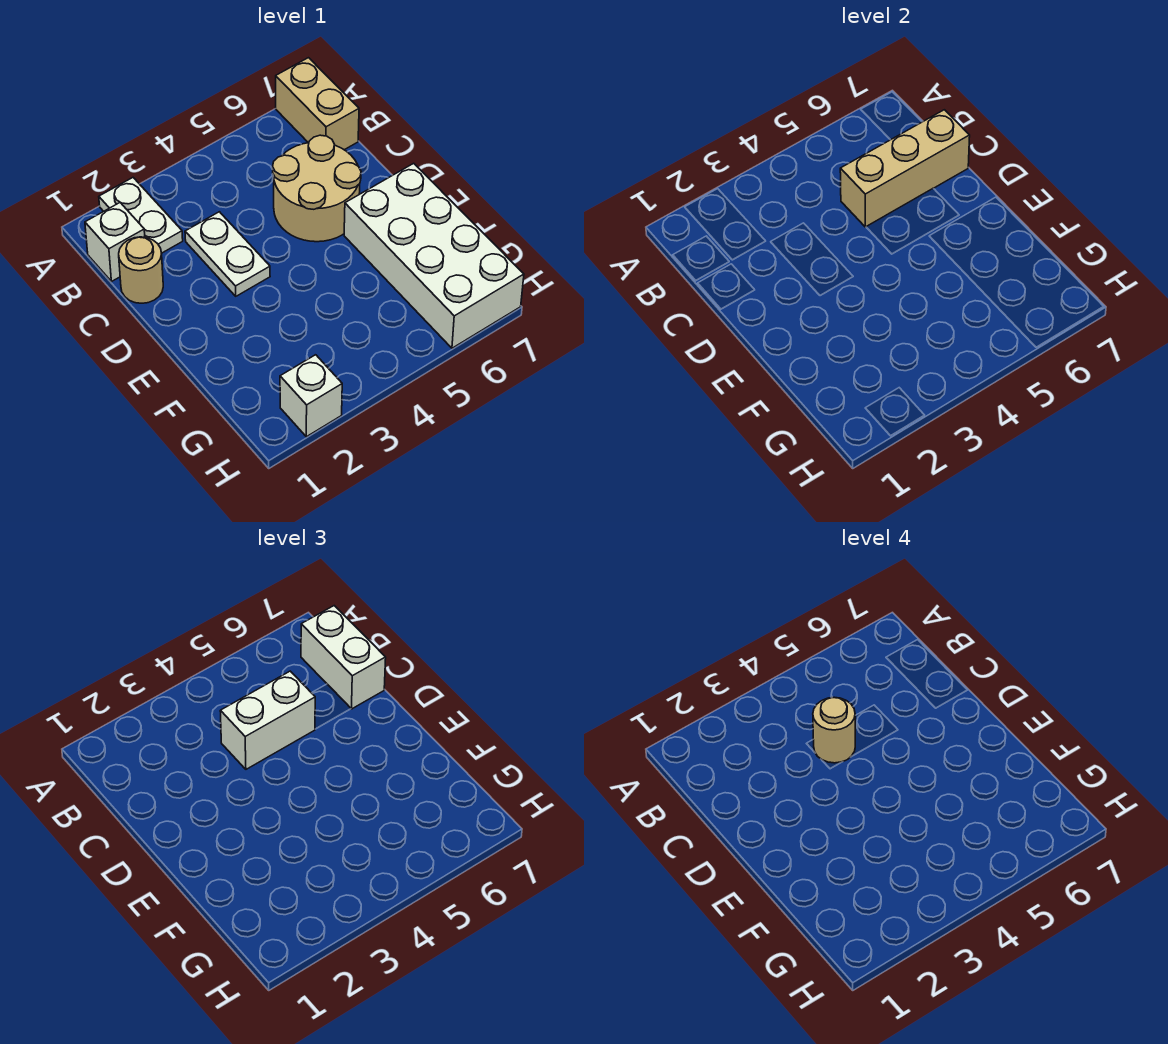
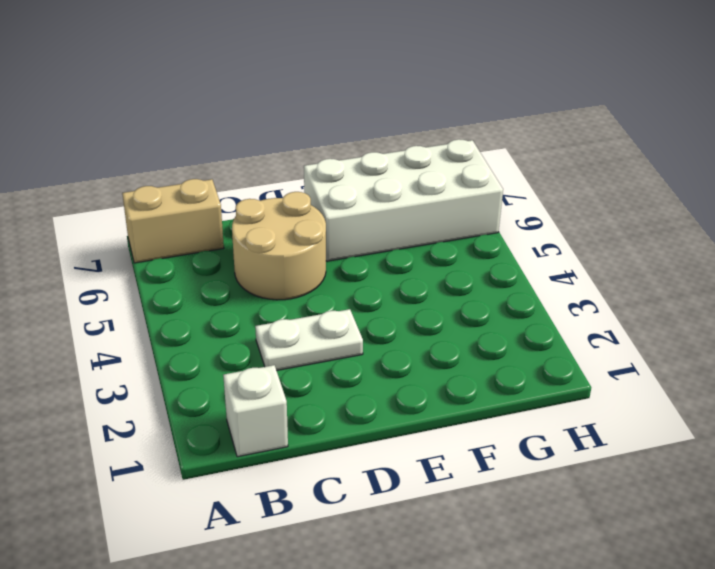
none -> white plate A2:B2 level 1
none -> tan round brick C1 level 1
none -> white brick H2 level 1

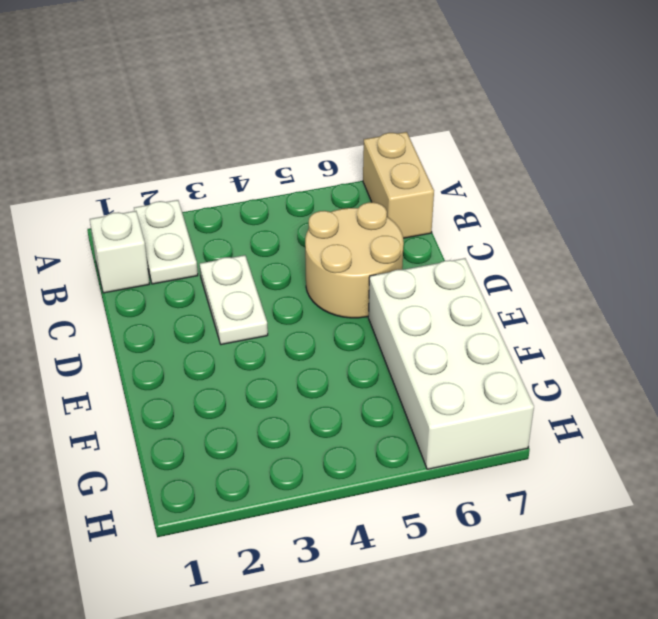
none -> tan round brick C1 level 1
none -> white brick H2 level 1
none -> tan brick C5:C7 level 2

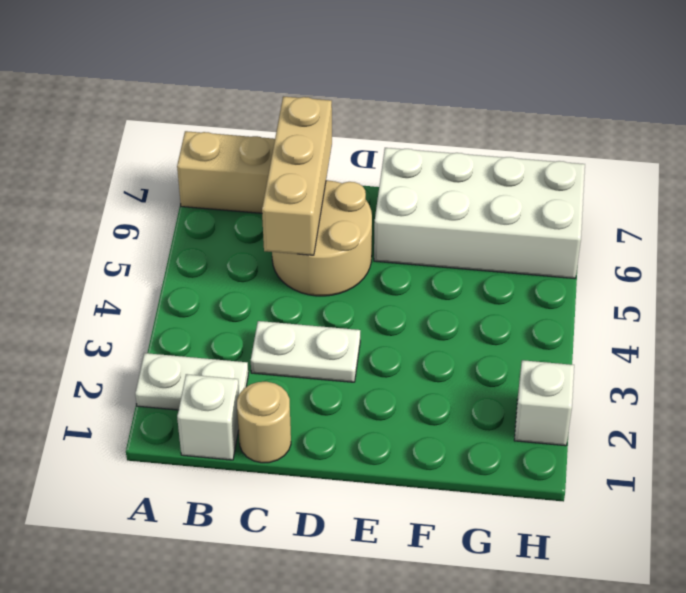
none -> white brick B7:C7 level 3
none -> white brick C4:C5 level 3
none -> tan round brick C4 level 4

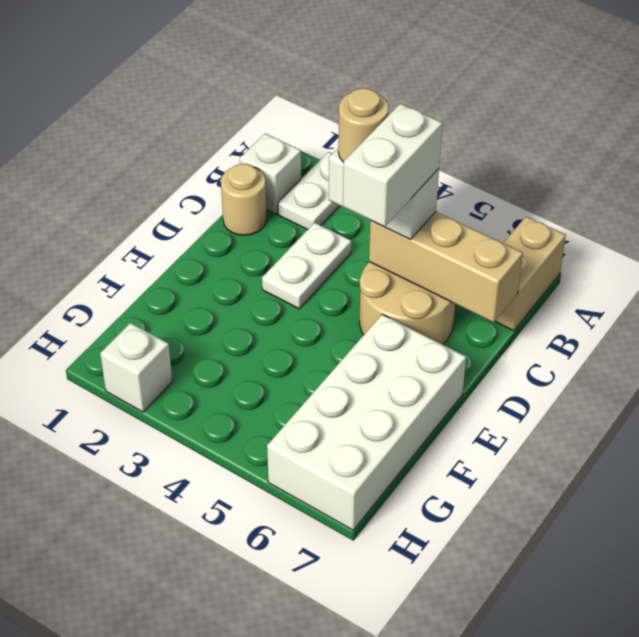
white brick C5:D5 level 4 -> white brick B7:C7 level 3

